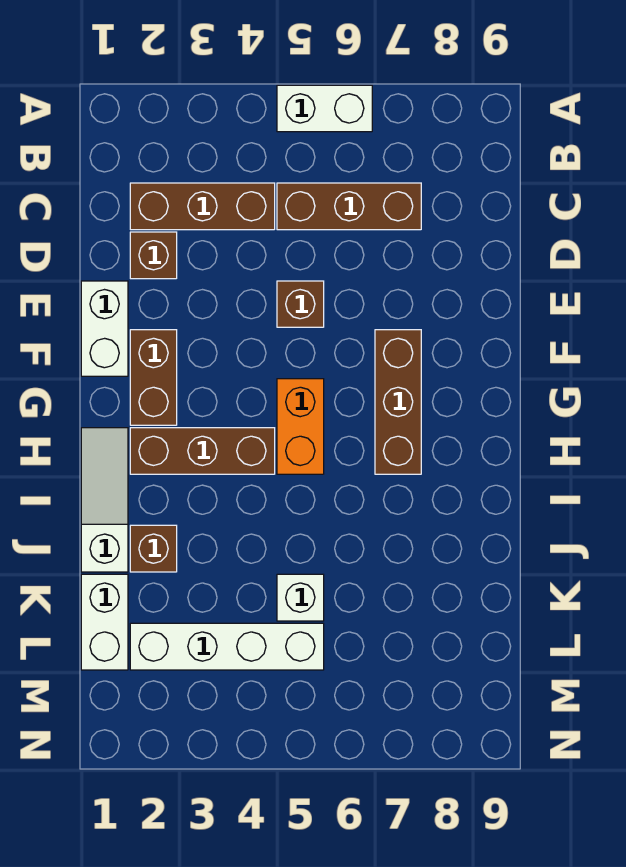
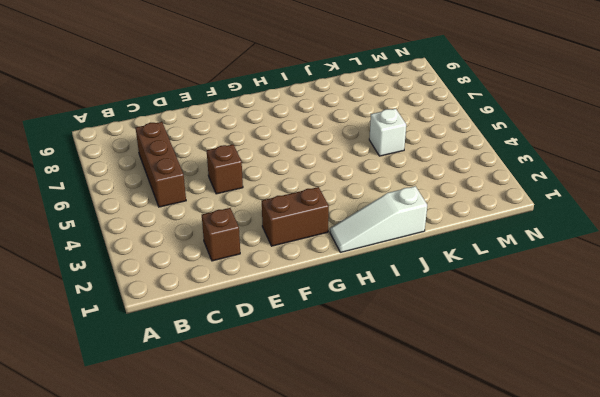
none -> white brick A5:A6 level 1
none -> brown brick C2:C4 level 1
none -> white brick E1:F1 level 1

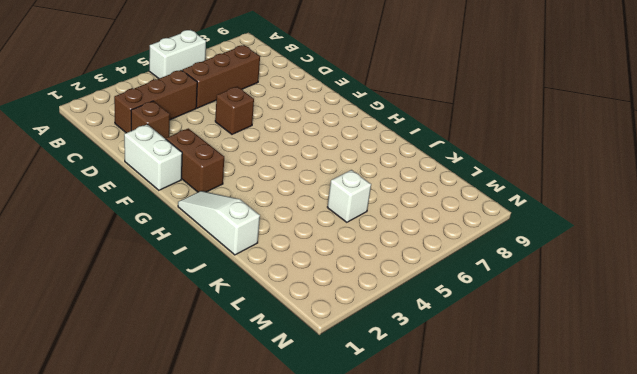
none -> brown brick F7:H7 level 1
none -> orange brick G5:H5 level 1
none -> brown brick H2:H4 level 1

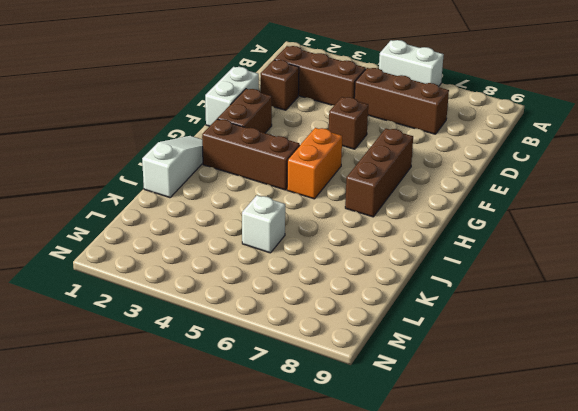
none -> brown brick J2 level 1
none -> white brick K1:L1 level 1
none -> white brick L2:L5 level 1

